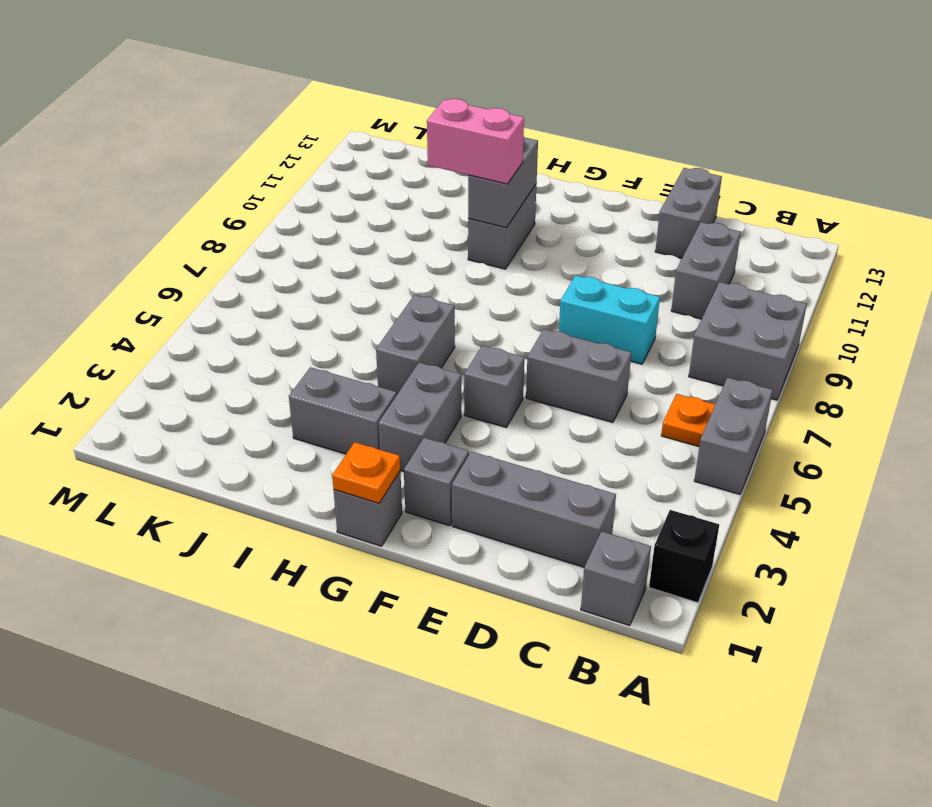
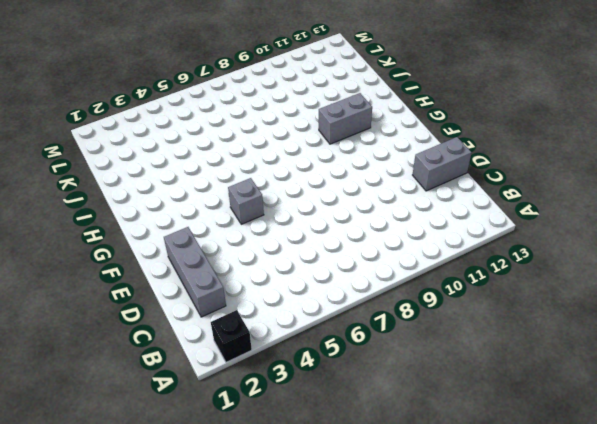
none -> grey brick A5:A6 level 1
none -> grey brick A8:B9 level 1
none -> grey brick B1 level 1

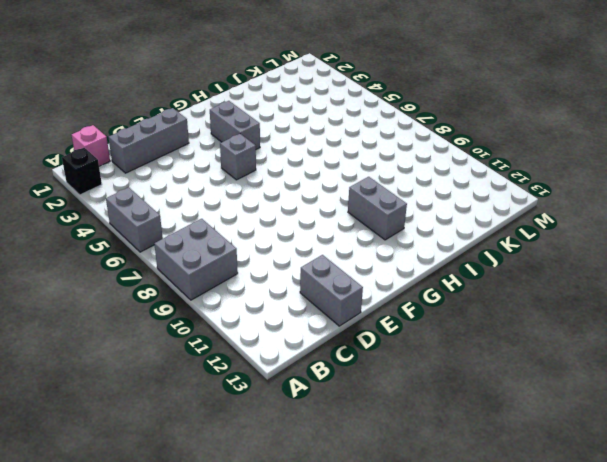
pink brick B1 level 1 -> grey brick B1 level 1
none -> orange plate B6 level 1
none -> grey brick C10:C11 level 1
none -> grey brick D6:E6 level 1

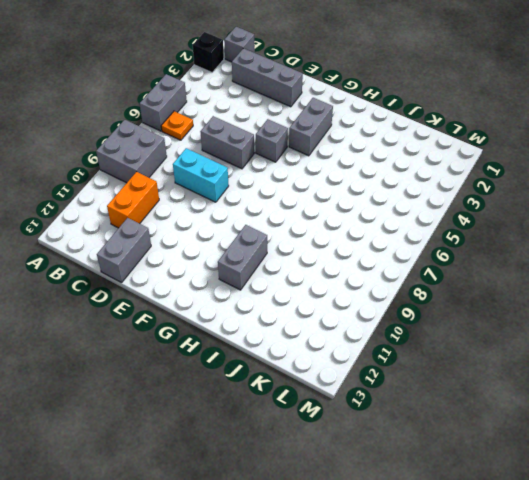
orange brick C10:C11 level 1 -> grey brick C10:C11 level 1
none -> grey brick F2 level 1
none -> grey brick G1 level 1
none -> grey brick H3:I3 level 1

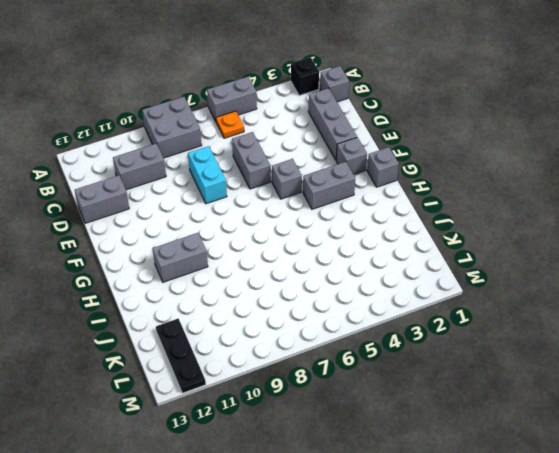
black plate K12:M12 level 1 -> none
none -> grey brick H3:I3 level 1
none -> grey brick H5:H6 level 1
none -> orange plate G1 level 2

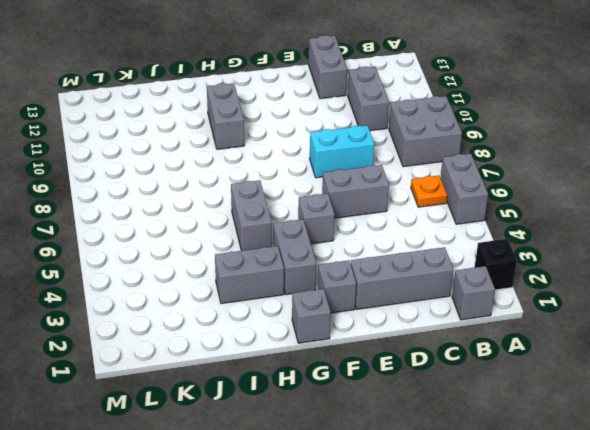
none -> orange plate G1 level 2
none -> grey brick H10:H11 level 2
none -> pink brick H10:I10 level 3

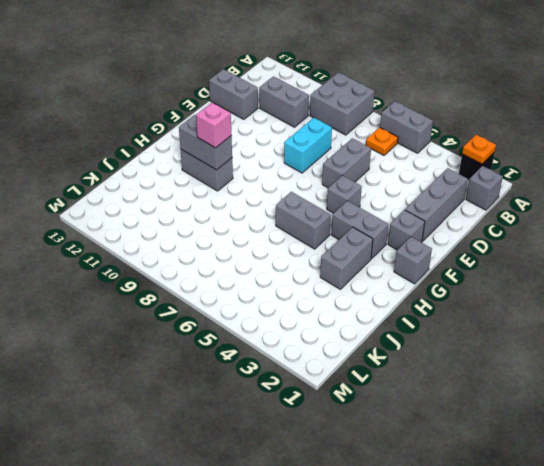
orange plate A2 level 2 -> orange plate G1 level 2
pink brick H10 level 3 -> pink brick H10:I10 level 3

